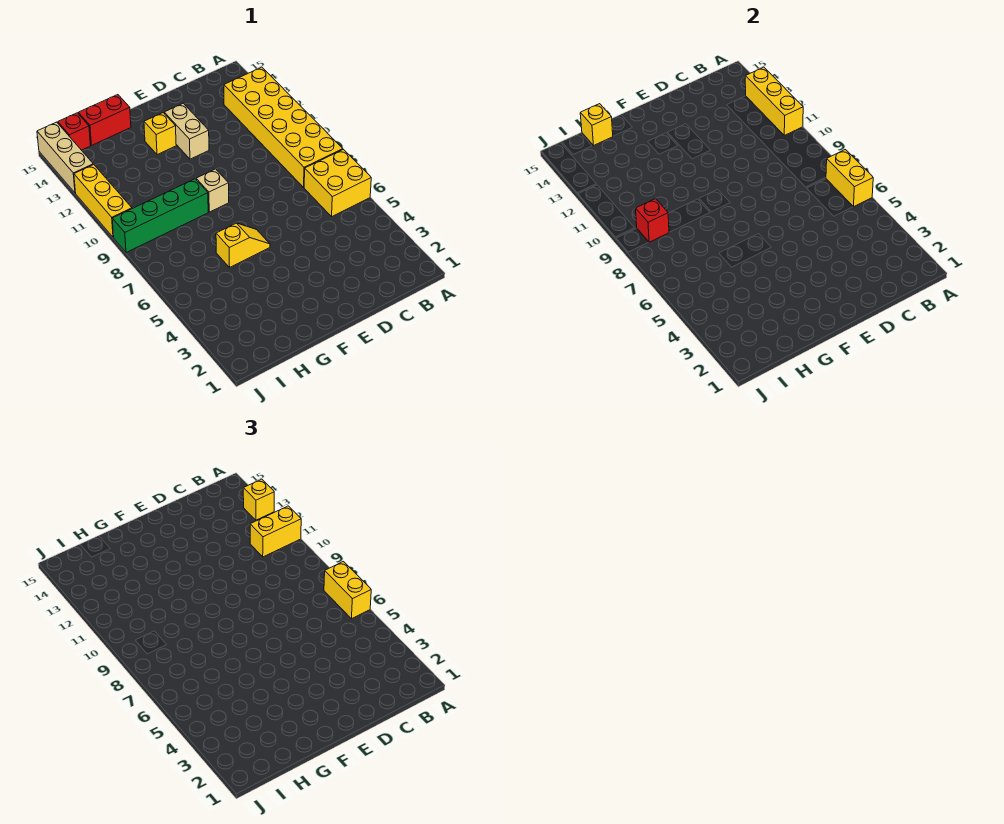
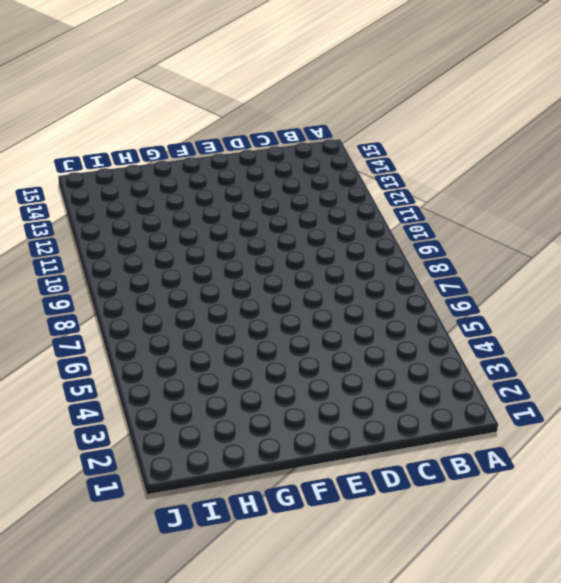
none -> yellow brick A6:B7 level 1
none -> yellow brick A8:B13 level 1
none -> tan brick E12:E13 level 1

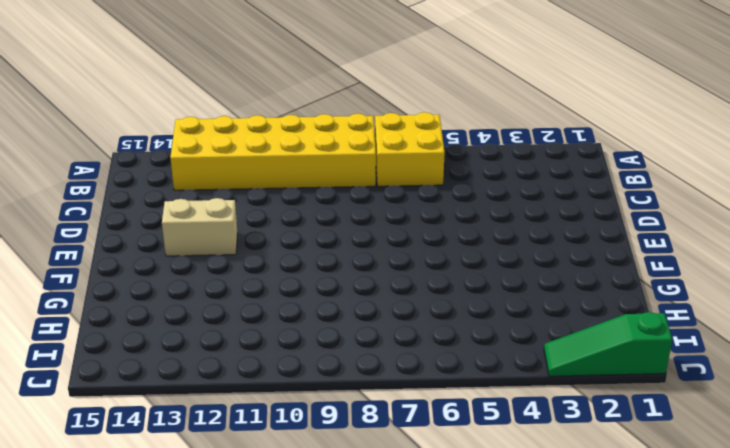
green slope J1:J3 level 1 top 1 -> none
none -> yellow slope F6:G6 level 1 top G
none -> tan brick F9 level 1
none -> yellow brick F13 level 1

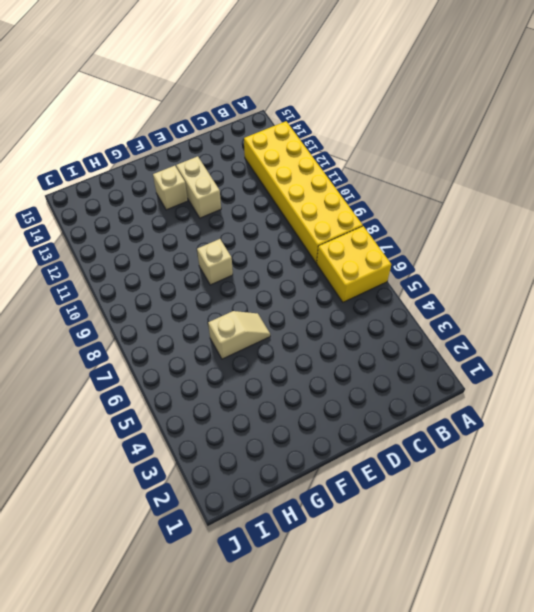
tan slope F6:G6 level 1 top G -> yellow slope F6:G6 level 1 top G
tan brick F13 level 1 -> yellow brick F13 level 1
none -> green brick G9:J9 level 1
none -> red brick G15:H15 level 1
none -> red brick I15 level 1

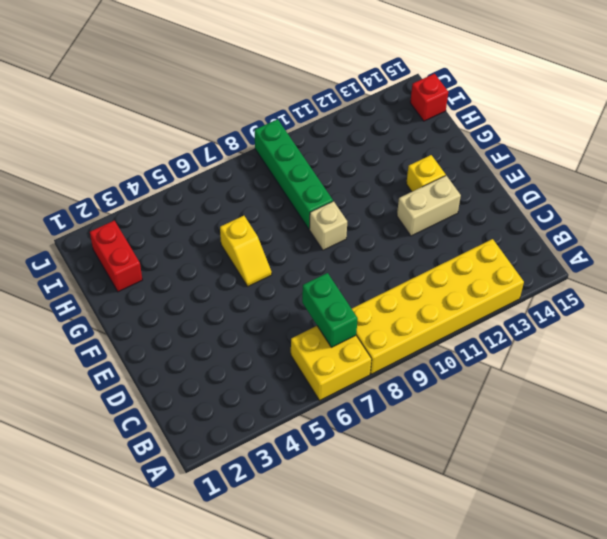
green brick B7:C7 level 2 -> none
red brick H2:I2 level 1 -> red brick G15:H15 level 1
none -> yellow brick J10:J12 level 1
none -> tan brick J13:J15 level 1
none -> yellow brick A6:A7 level 2

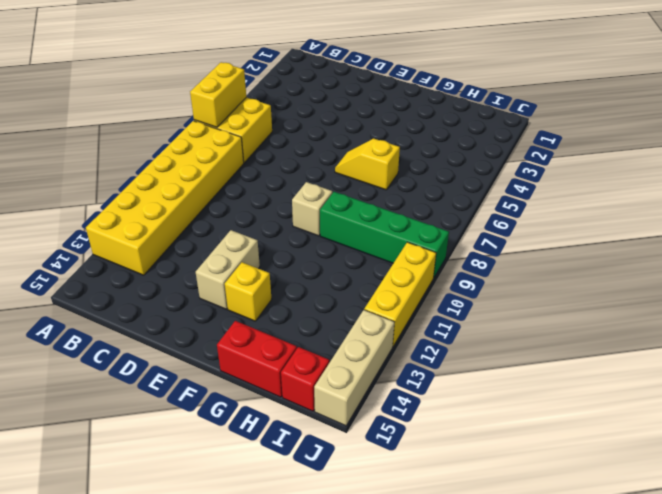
none -> yellow brick A11:A13 level 2
none -> yellow brick H15 level 2
none -> red brick I9 level 2

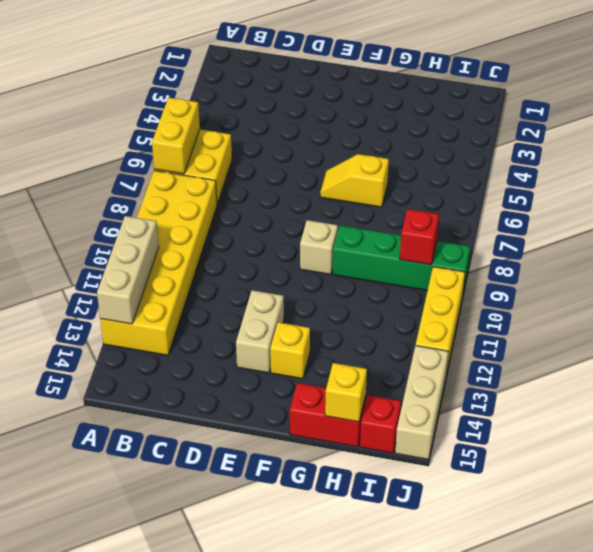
tan brick A11:A13 level 2 -> yellow brick A11:A13 level 2
none -> yellow brick A6:A7 level 3
none -> yellow brick A11:B11 level 3
none -> yellow brick A13 level 3

